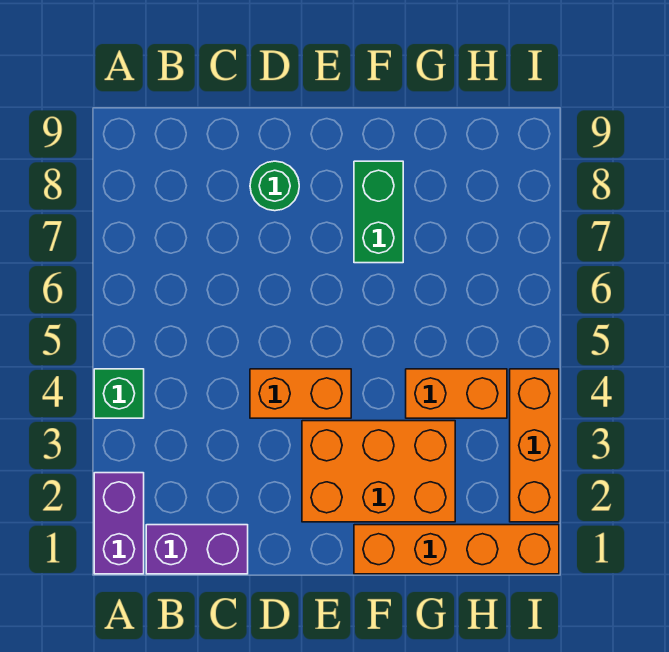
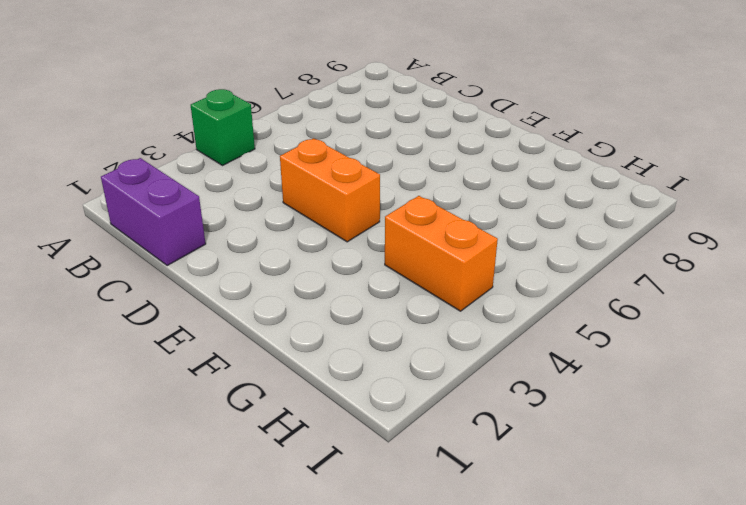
none -> purple brick A1:A2 level 1
none -> green round brick D8 level 1

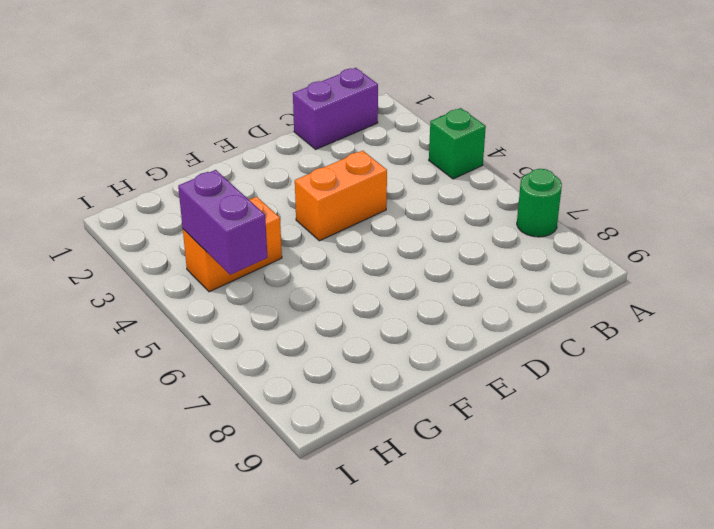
green round brick A7 level 1 -> green round brick D8 level 1
purple brick H4:H5 level 2 -> purple brick A1:A2 level 1
none -> orange brick E2:G3 level 1
none -> orange brick F1:I1 level 1

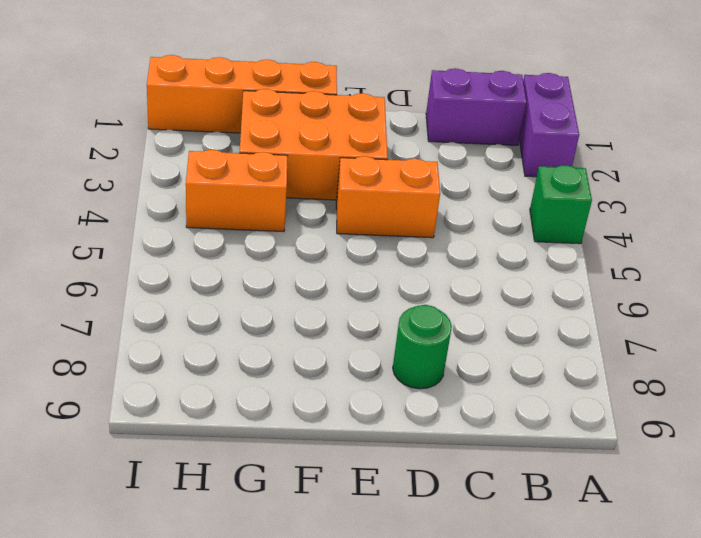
none -> green brick F7:F8 level 1
none -> orange brick I2:I4 level 1

